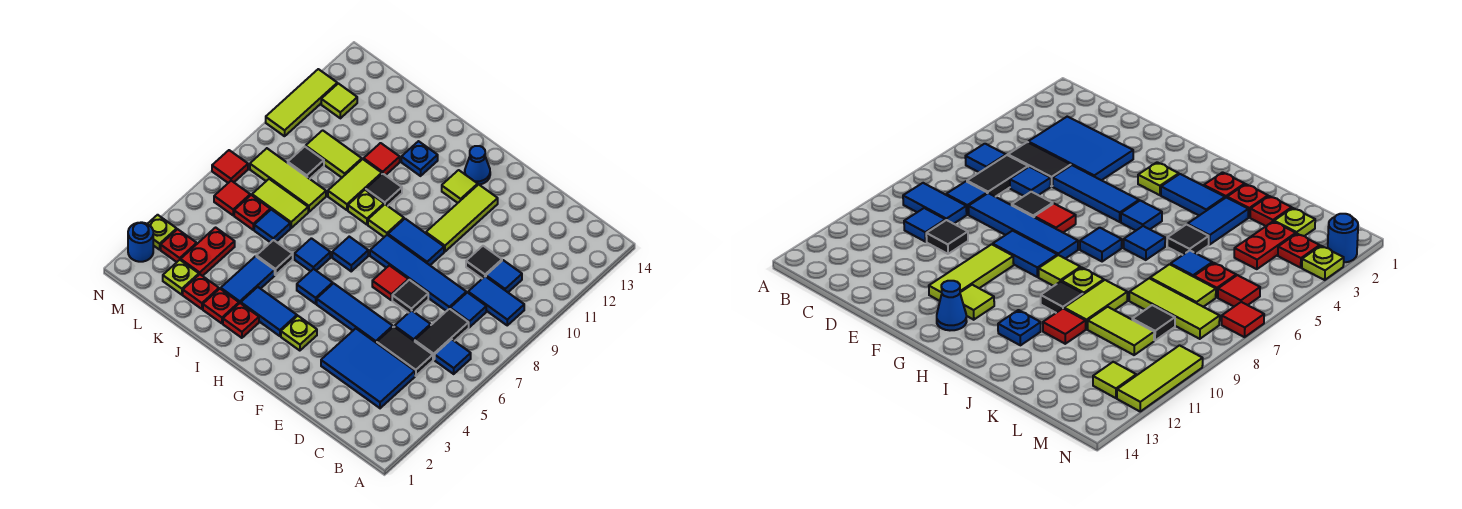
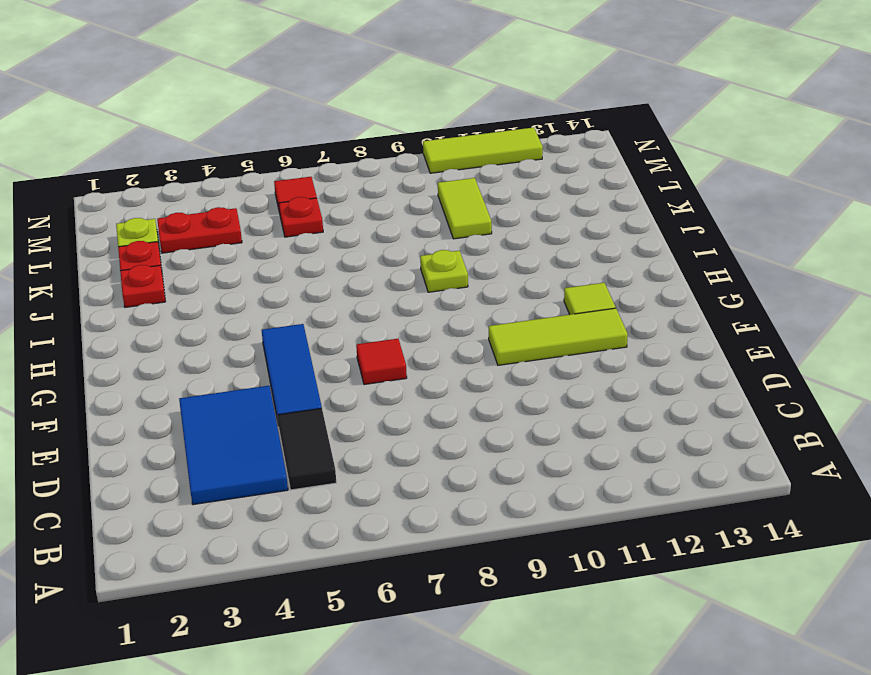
none -> blue tile B6 level 1
none -> blue tile B9:C9 level 1
none -> black tile C6:C7 level 1
none -> blue tile C8 level 1

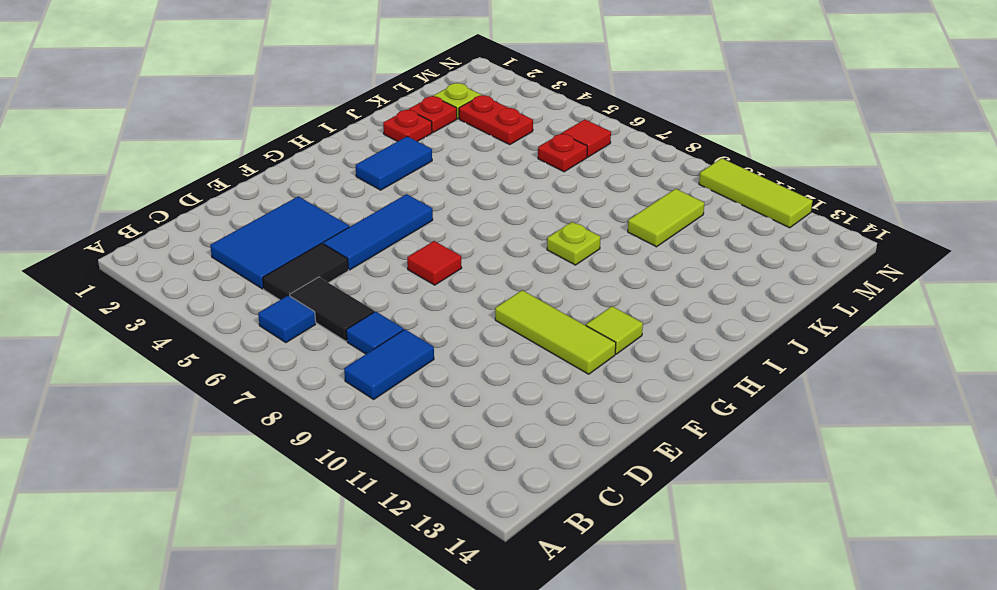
none -> blue tile C10 level 1
none -> blue tile D6 level 1
none -> blue tile D8:G8 level 1
none -> black tile D10 level 1

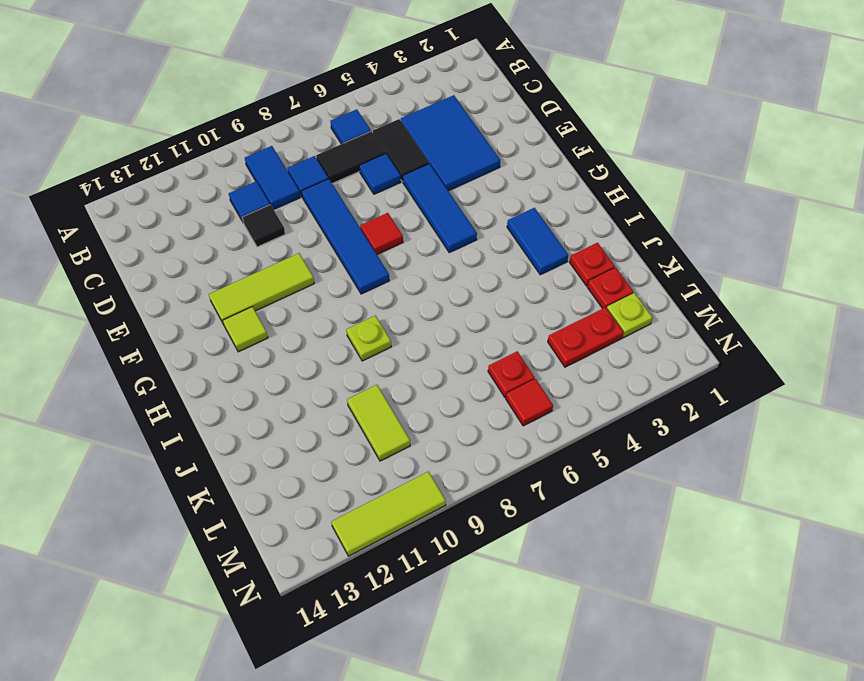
none -> black tile E7 level 1
none -> blue tile F9:G9 level 1
none -> lime plate G3 level 1
none -> blue cone G13 level 1

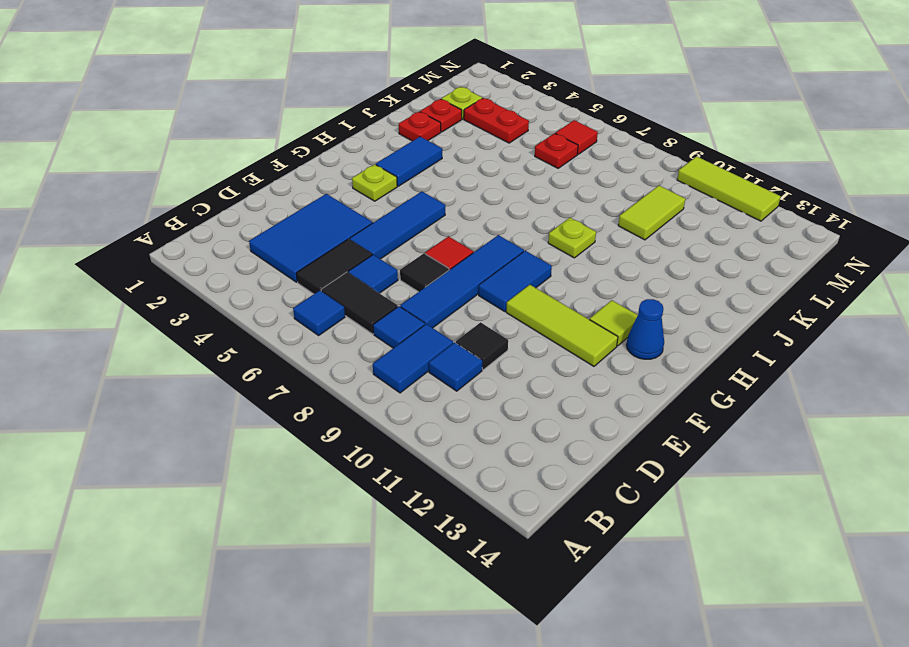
none -> blue tile H5 level 1
none -> blue tile H7 level 1
none -> lime tile H9 level 1
none -> red plate I2 level 1

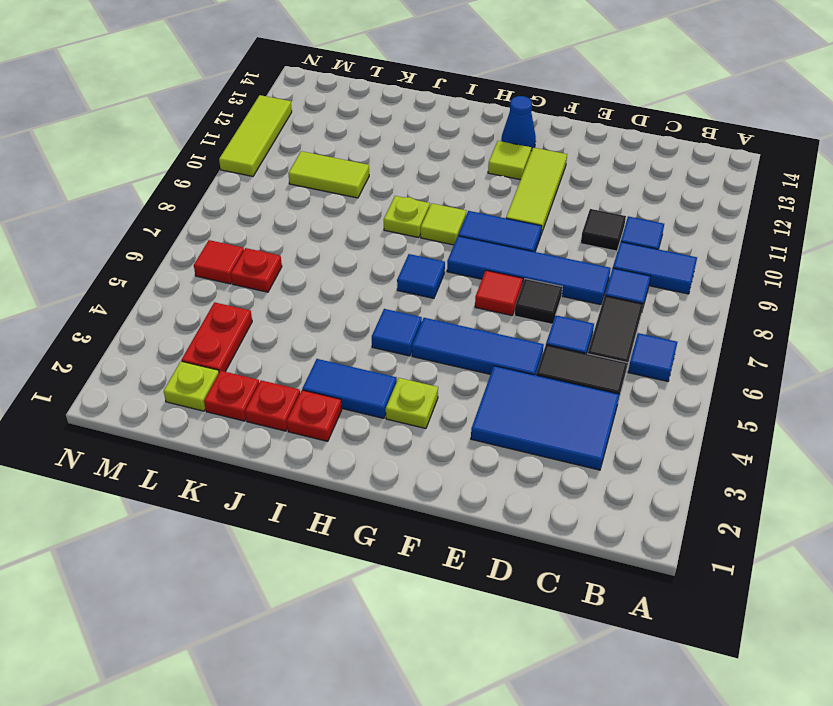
none -> blue tile I6 level 1
none -> black tile I10 level 1
none -> blue plate I12 level 1
none -> blue tile J3:J4 level 1

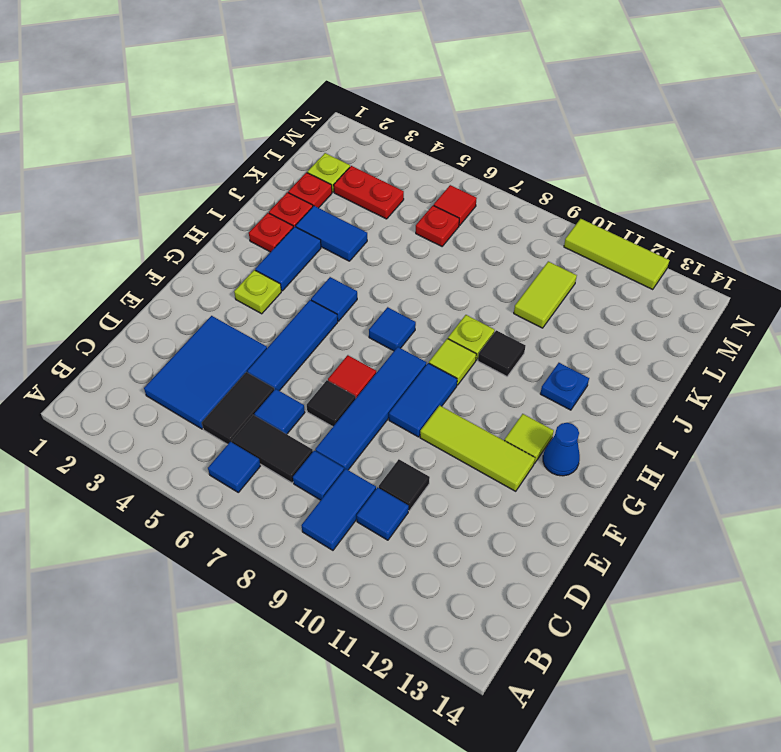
none -> blue tile I6 level 1
none -> black tile J5 level 1
none -> lime tile J9:J10 level 1
none -> red tile J11 level 1

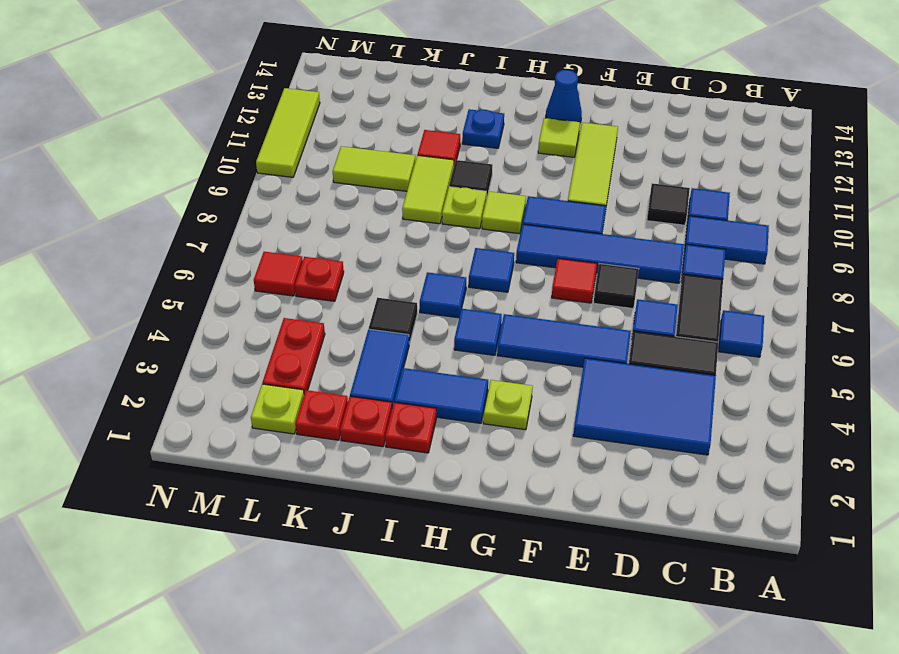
none -> blue tile K6 level 1
none -> lime tile K7:L7 level 1
none -> lime tile K8:M8 level 1
none -> black tile L9 level 1

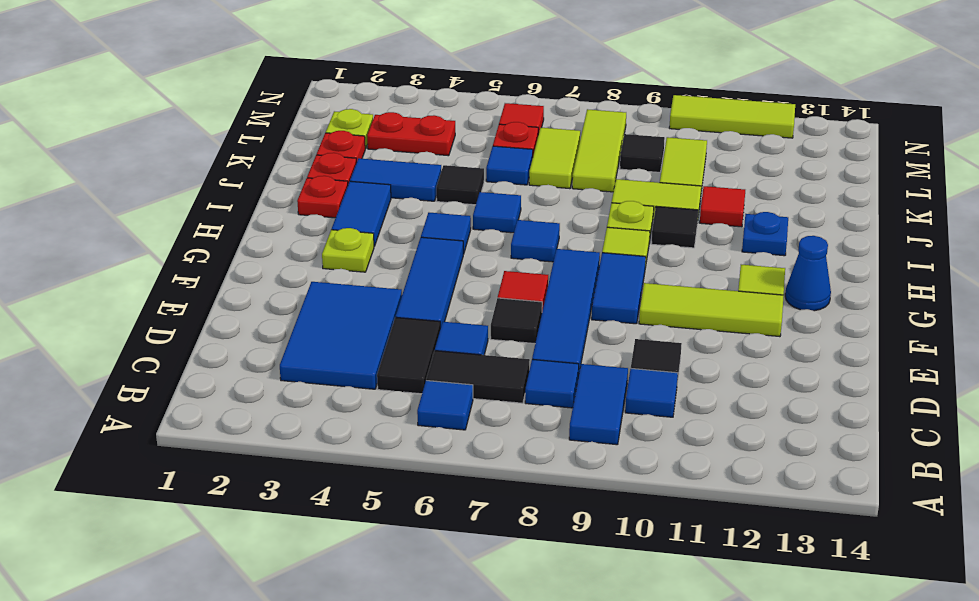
none -> red plate M3 level 1
none -> lime tile M12 level 1
none -> blue round brick N2 level 1
none -> lime plate N3 level 1

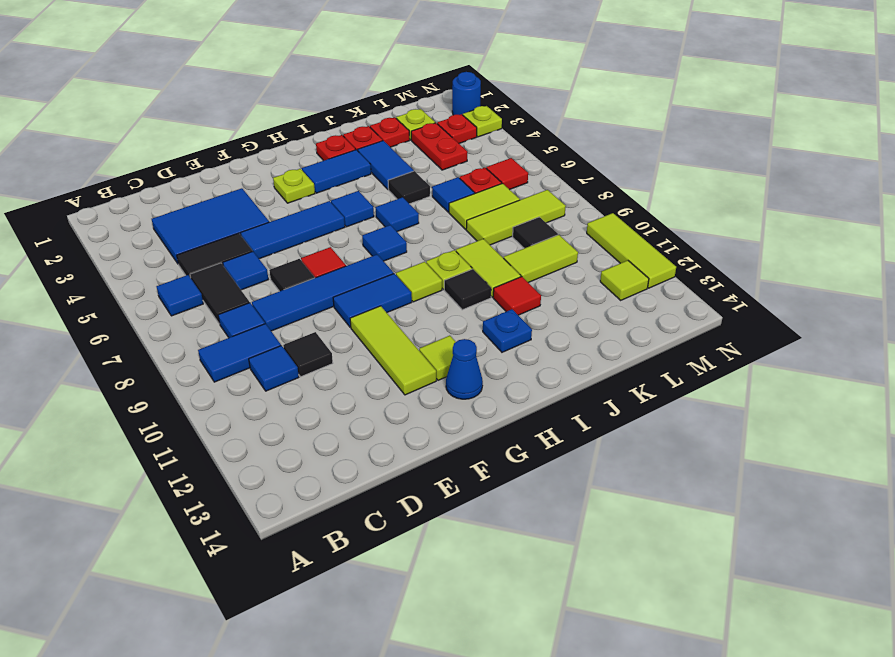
none -> red tile N7 level 1

